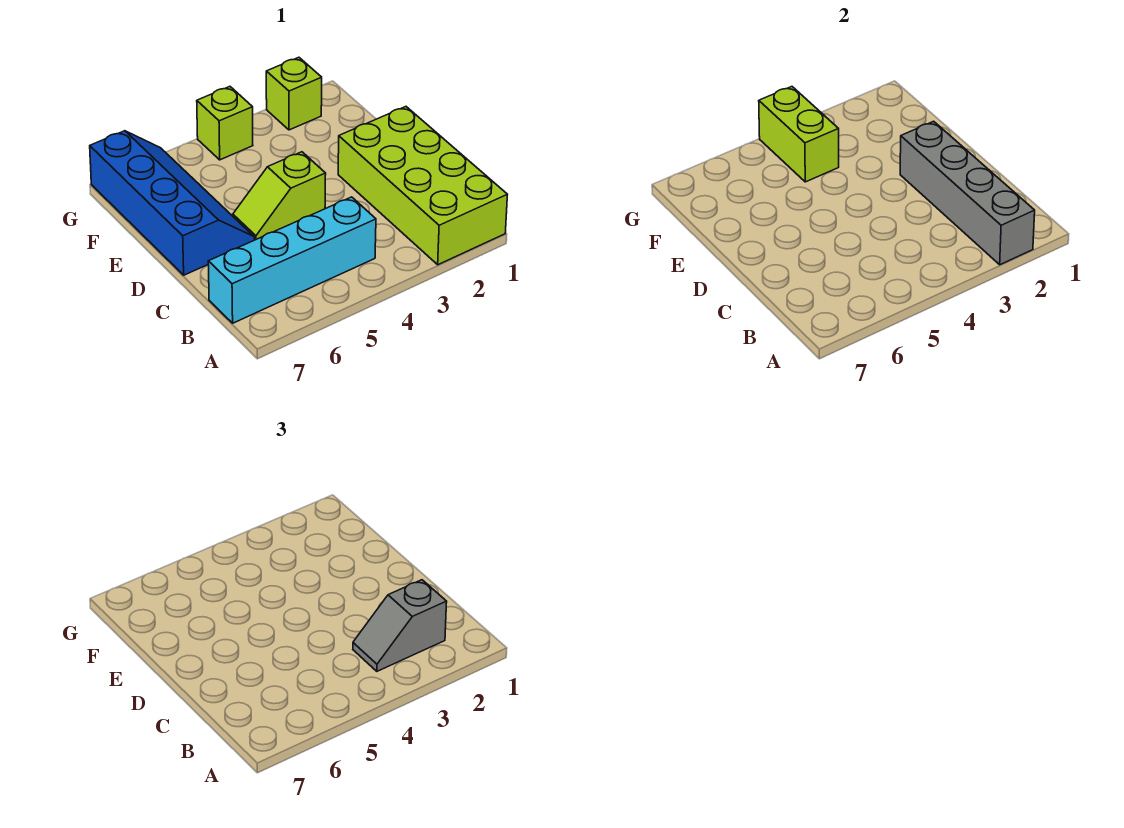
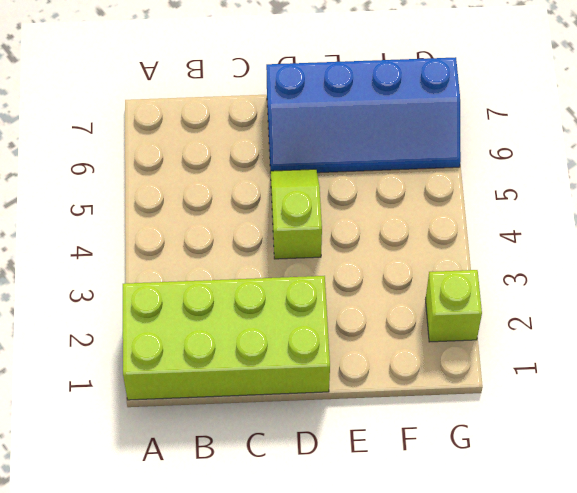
none -> cyan brick B4:B7 level 1
none -> lime brick G4 level 1

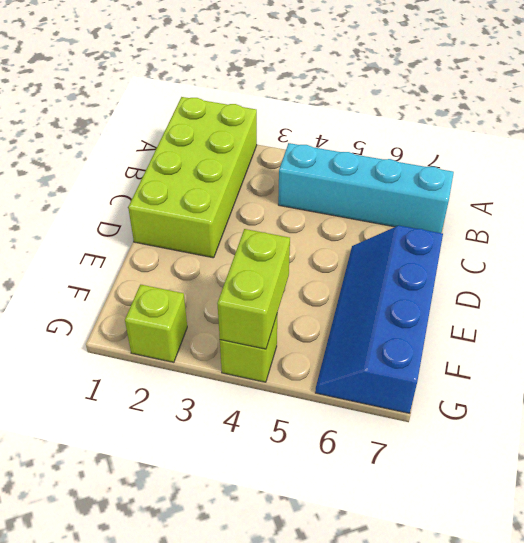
none -> lime slope D4:D5 level 1 top 4
none -> grey brick A2:D2 level 2

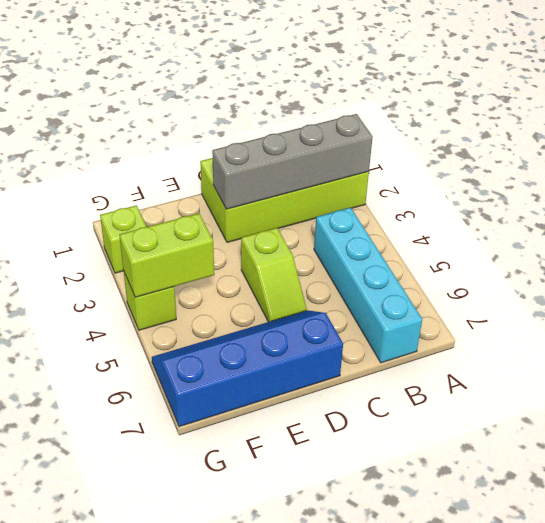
none -> grey slope B2:B3 level 3 top 2

